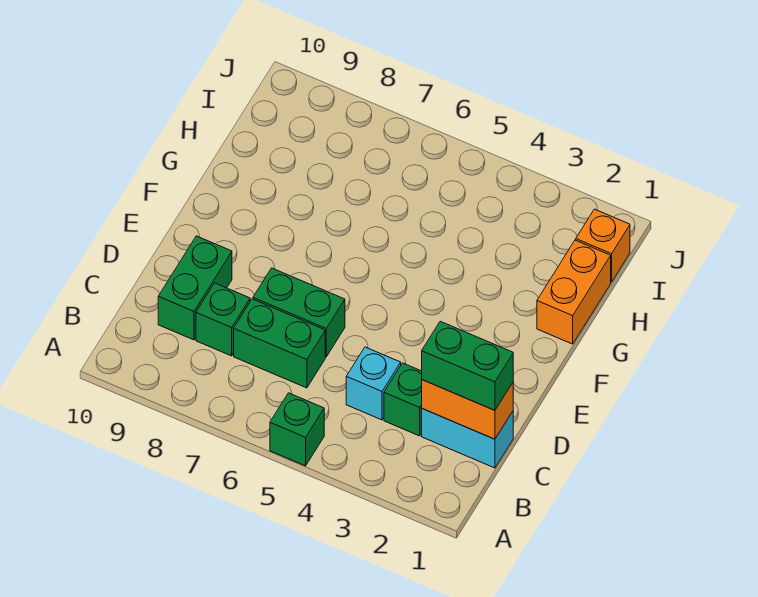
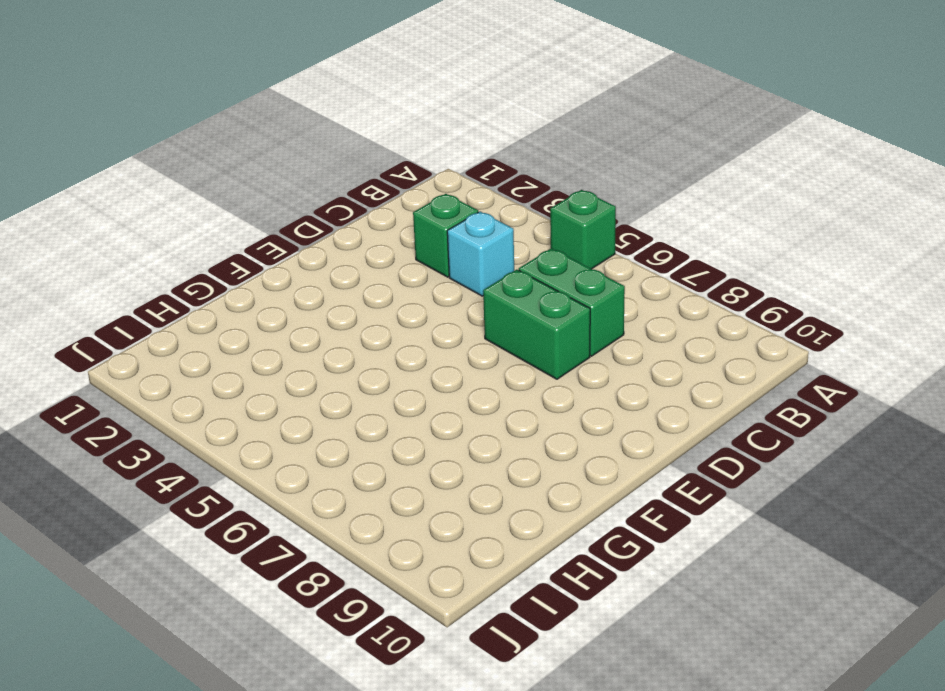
none -> cyan brick C1:C2 level 1
none -> green brick C8 level 1
none -> green brick C9:D9 level 1

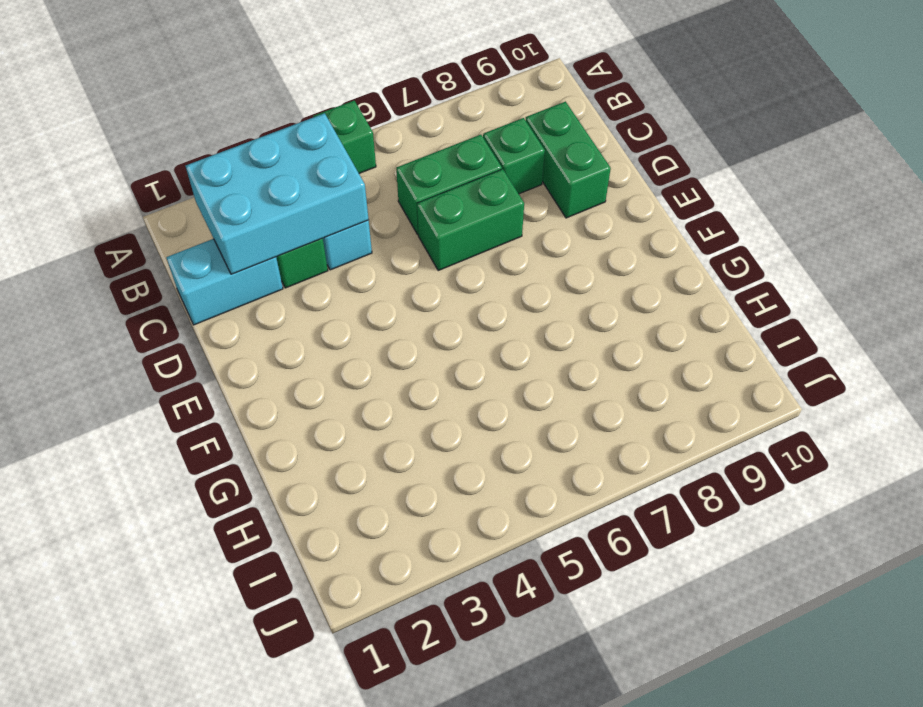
cyan brick B2:C4 level 2 -> orange brick C1:C2 level 2
none -> orange brick G1:H1 level 1
none -> orange brick I1 level 1
none -> green brick C1:C2 level 3

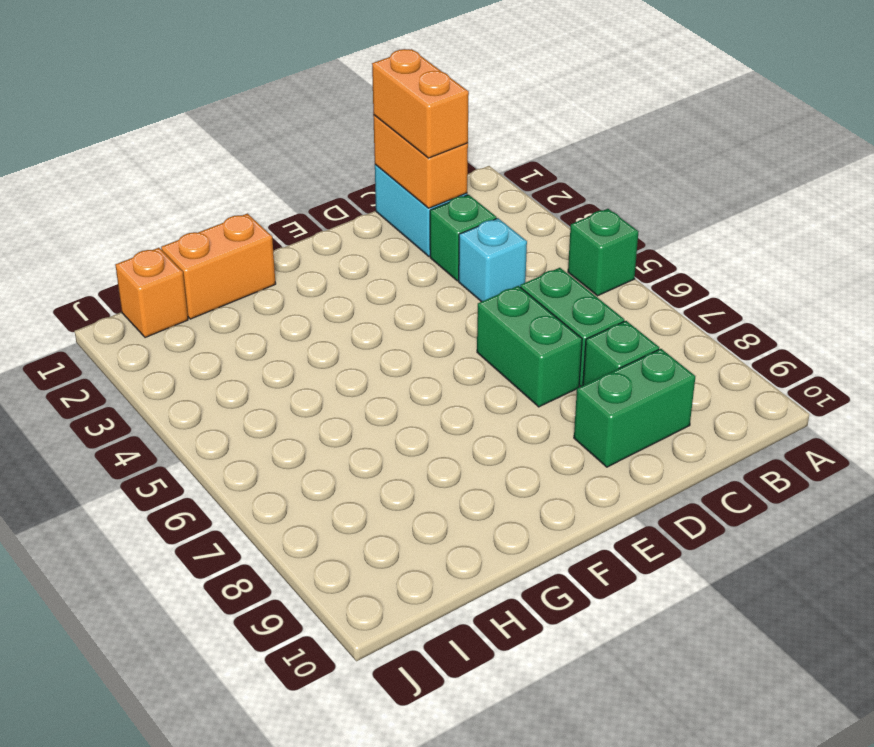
orange brick C1:C2 level 3 -> green brick C1:C2 level 3

